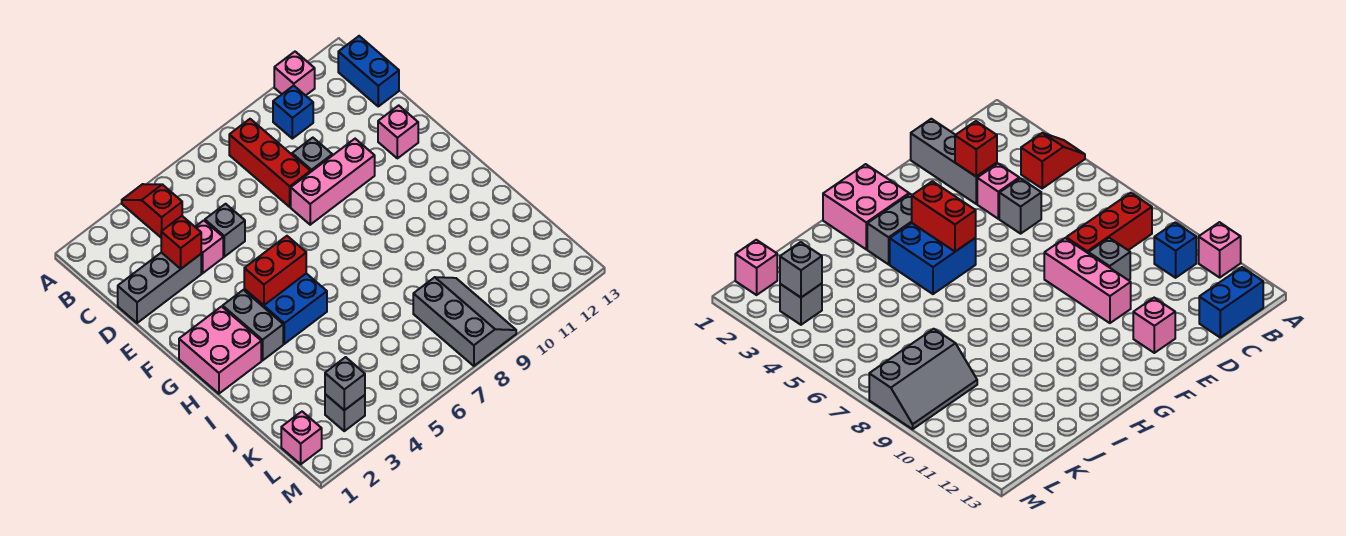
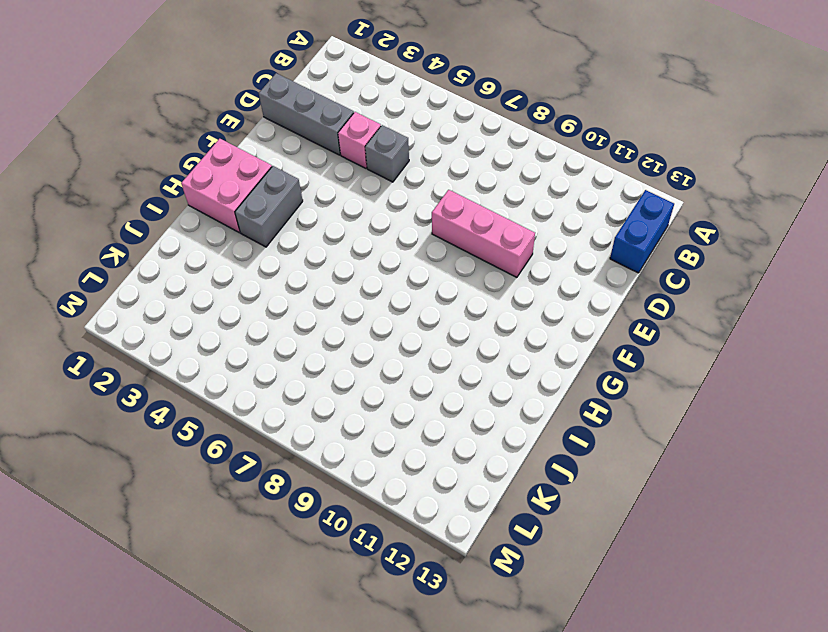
none -> red slope A4:B4 level 1 top B
none -> pink brick A11 level 1
none -> red brick B8:D8 level 1

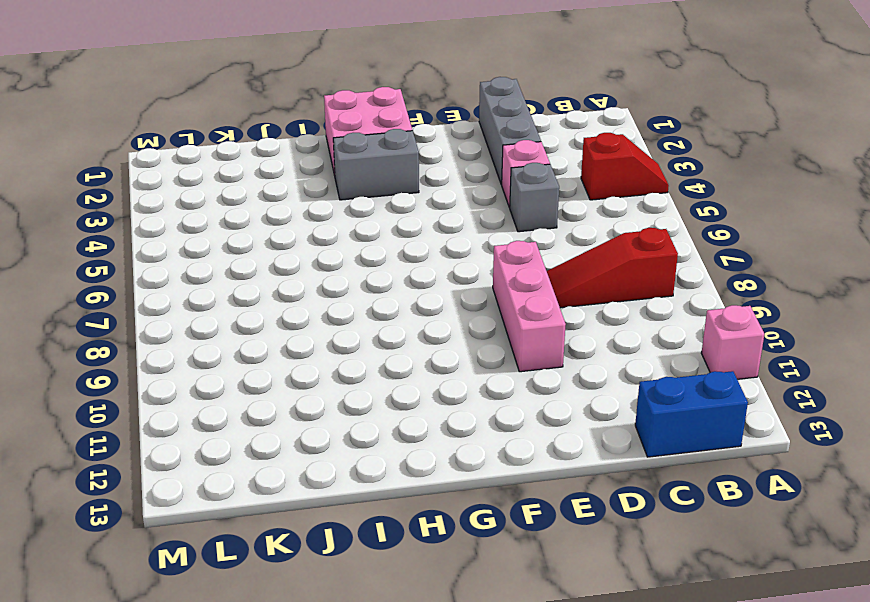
red slope B8:D8 level 1 top B -> red brick B8:D8 level 1
none -> blue brick B10 level 1
none -> grey brick D9 level 1
none -> pink brick E12 level 1

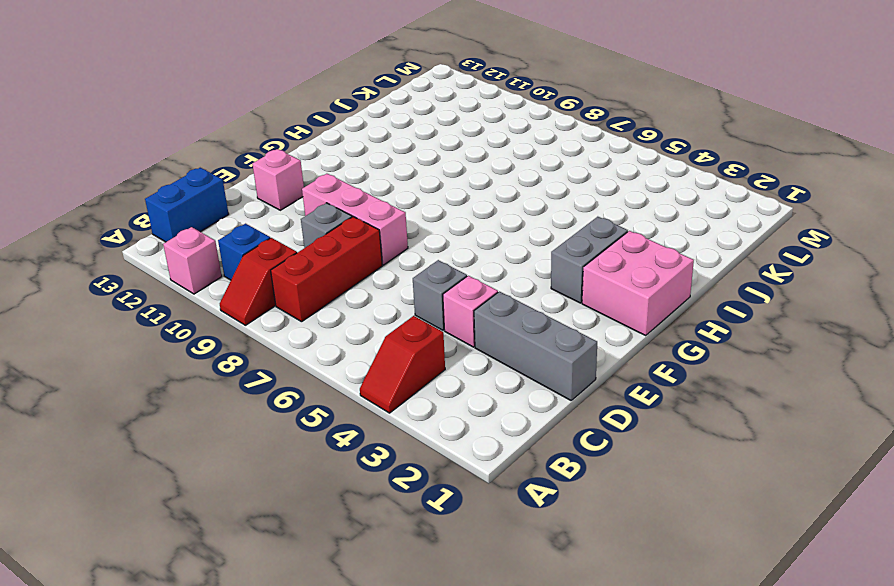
red slope A9:B9 level 1 top B -> none
none -> blue brick G4:H5 level 1
none -> grey slope K8:M9 level 1 top 8
none -> pink brick L1 level 1

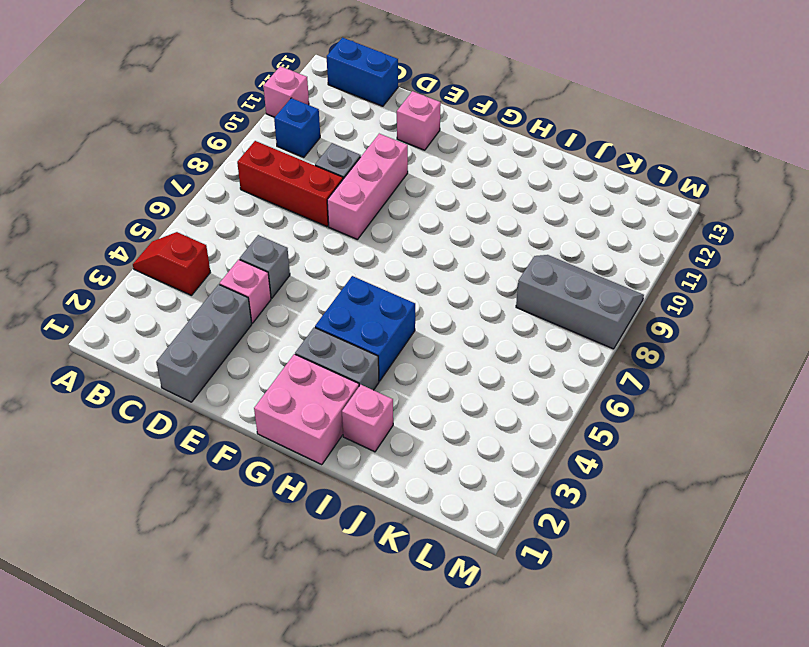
pink brick I2 level 1 -> pink brick L1 level 1
none -> grey brick L3 level 1
none -> red brick D3 level 2
none -> red brick G4:G5 level 2

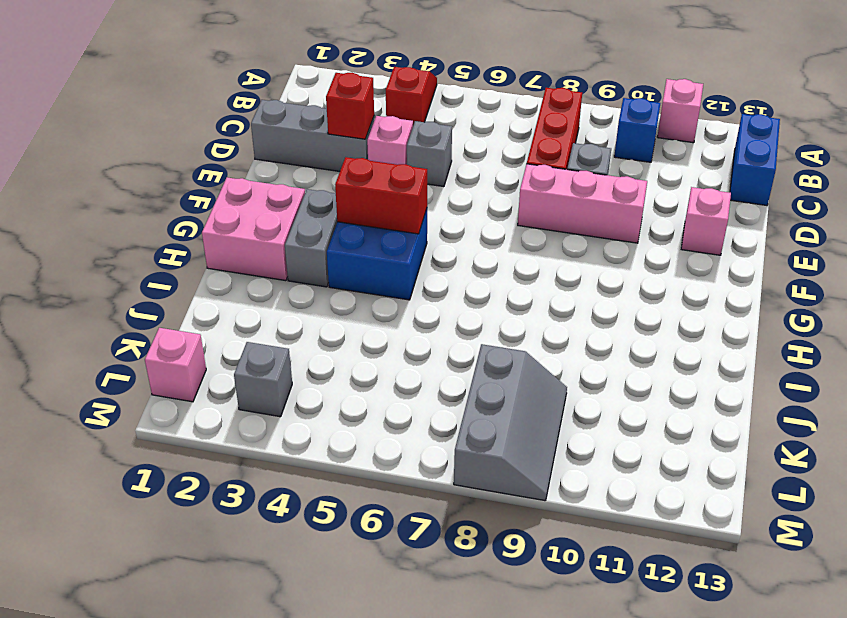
none -> grey brick L3 level 2

